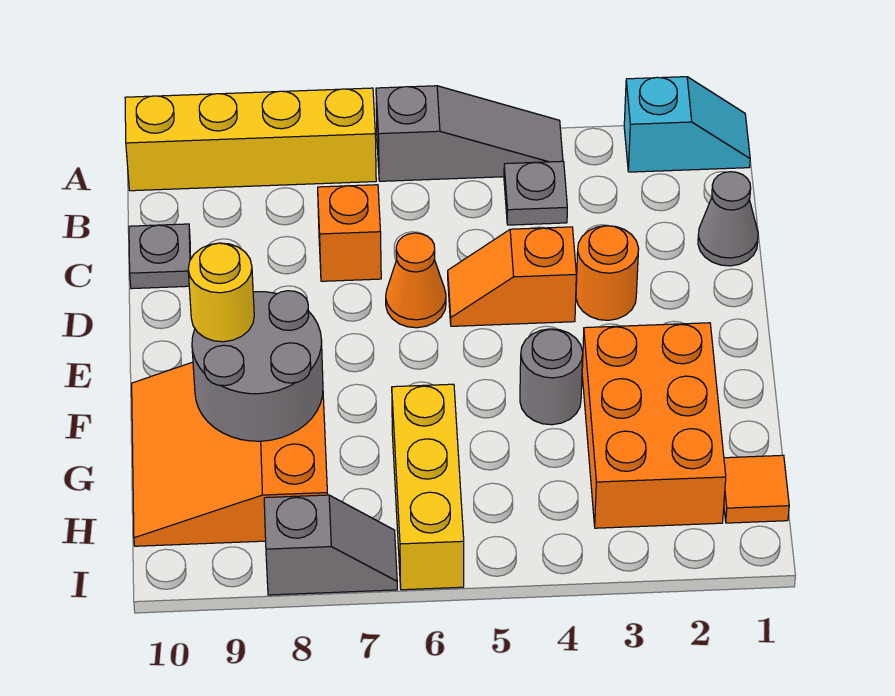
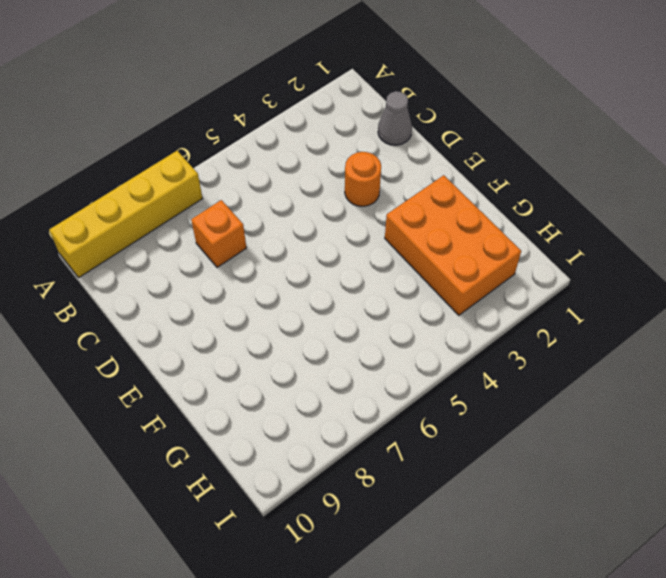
none -> cyan slope A1:A2 level 1 top 2
none -> grey slope A4:A6 level 1 top 6
none -> grey plate B4 level 1

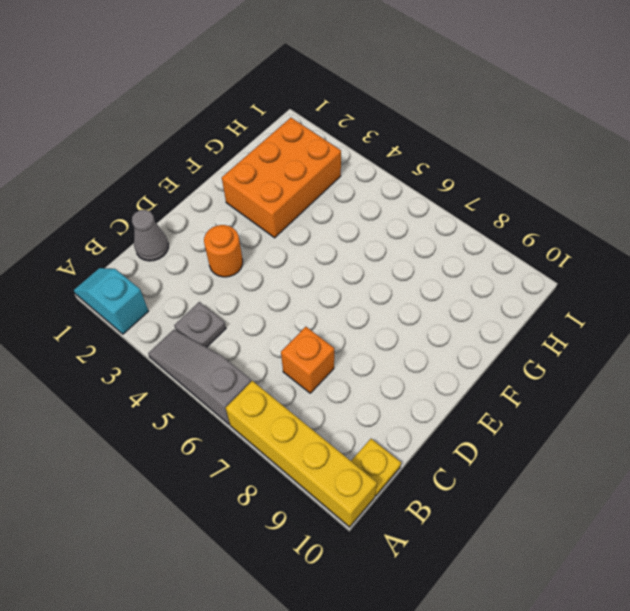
yellow plate B10 level 1 -> none
none -> grey plate C10 level 1
none -> orange slope D4:D5 level 1 top 4
none -> orange cone D6 level 1

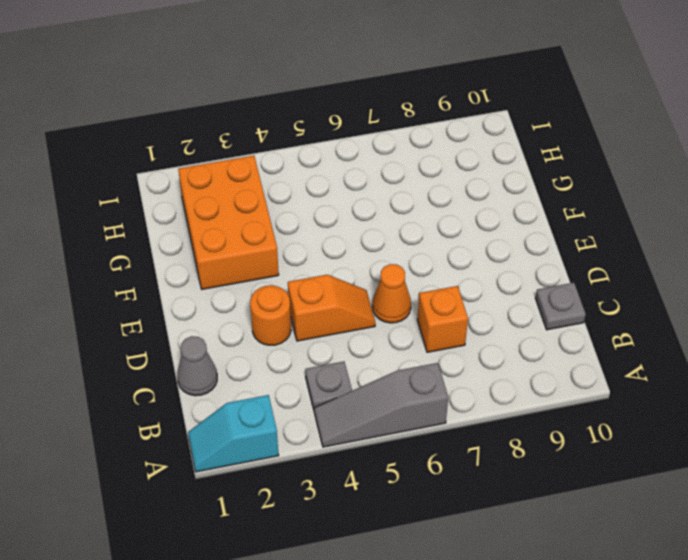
none -> yellow brick A7:A10 level 1
none -> grey round brick F4 level 1
none -> orange slope F8:H10 level 1 top 8

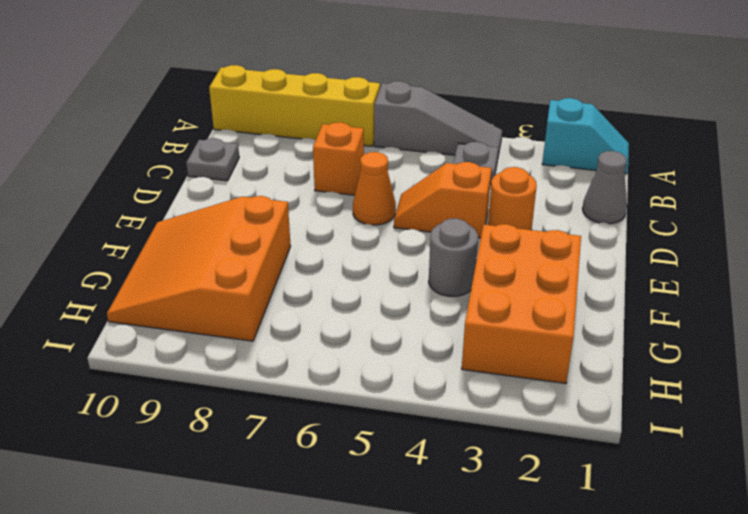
none -> yellow brick G6:I6 level 1
none -> orange tile H1 level 1
none -> grey slope I7:I8 level 1 top 8

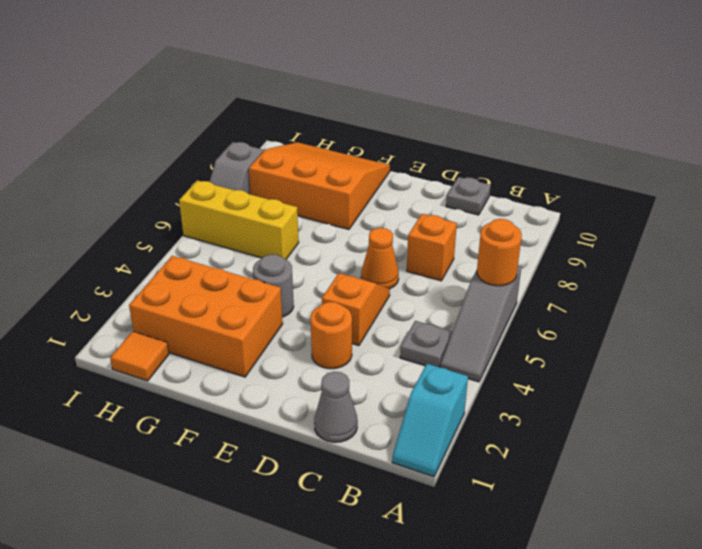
orange round brick A6 level 2 -> none
none -> yellow brick A7:A10 level 1
none -> grey round brick F8:G9 level 2
none -> yellow round brick F9 level 3

